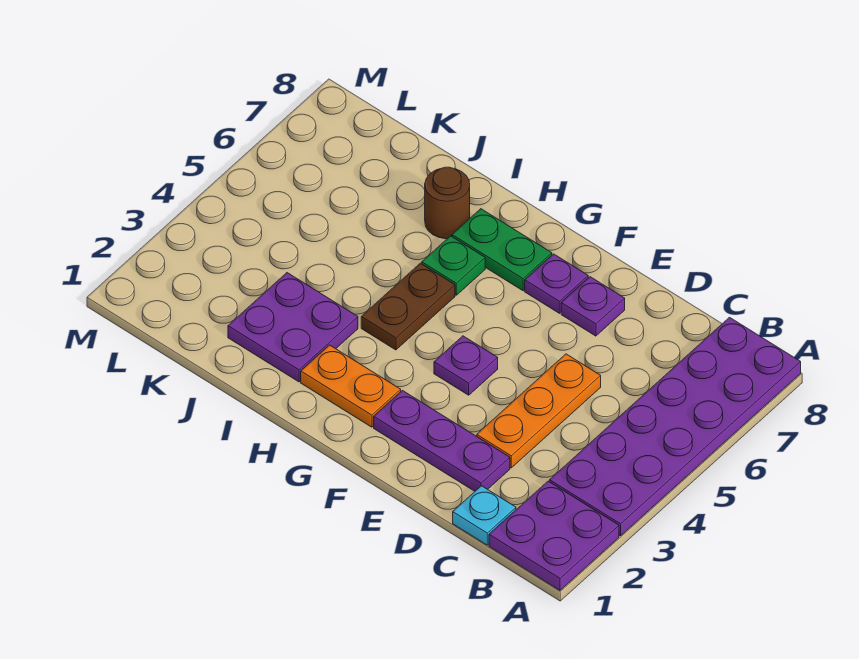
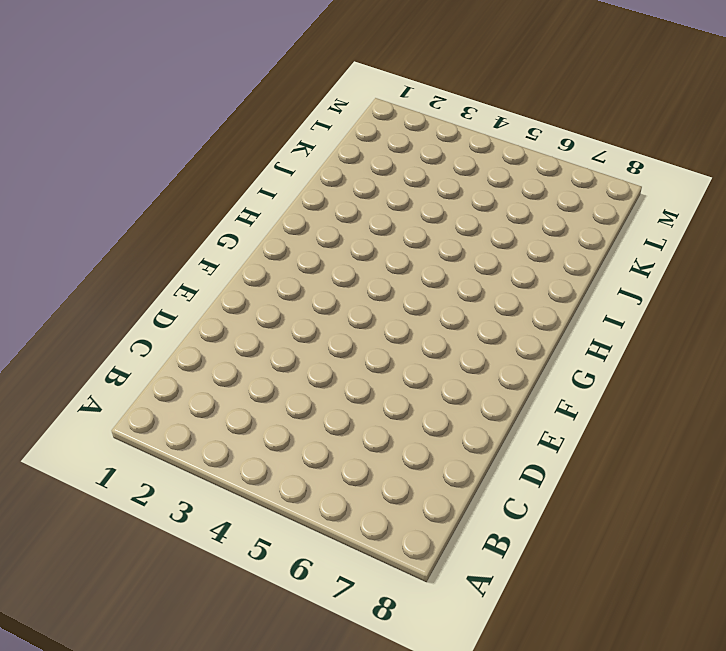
none -> purple plate A1:B2 level 1
none -> purple plate A3:B8 level 1
none -> cyan plate C1 level 1

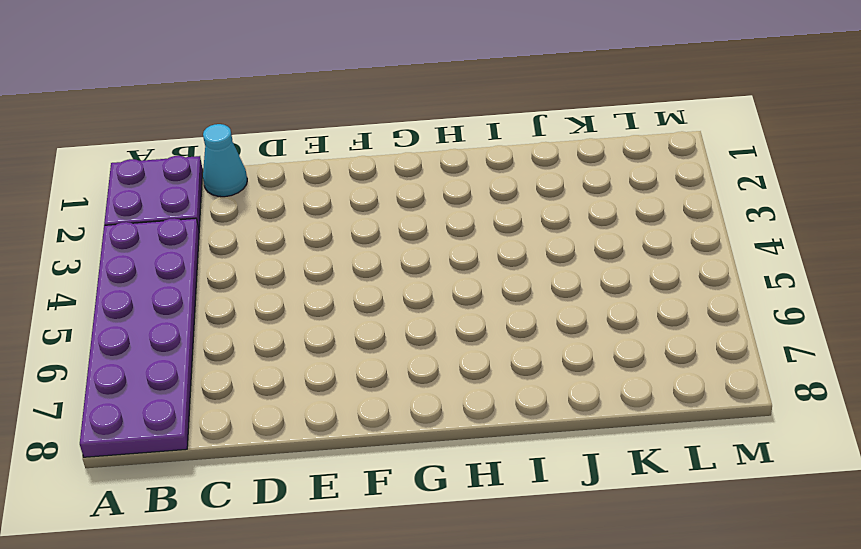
cyan cone C1 level 1 -> cyan plate C1 level 1
none -> purple plate D2:F2 level 1
none -> orange plate D3:D5 level 1
none -> purple plate E7 level 1

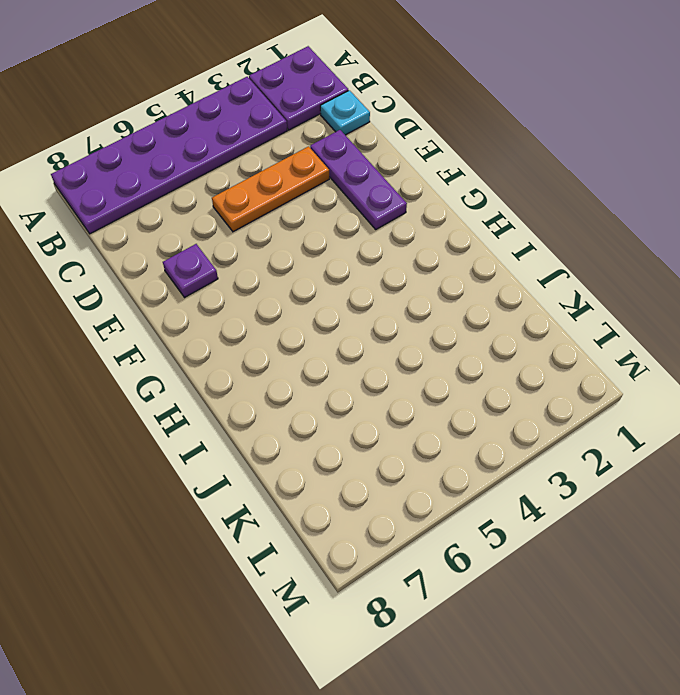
none -> purple plate F4 level 1
none -> purple plate F7 level 1
none -> orange plate G2:H2 level 1

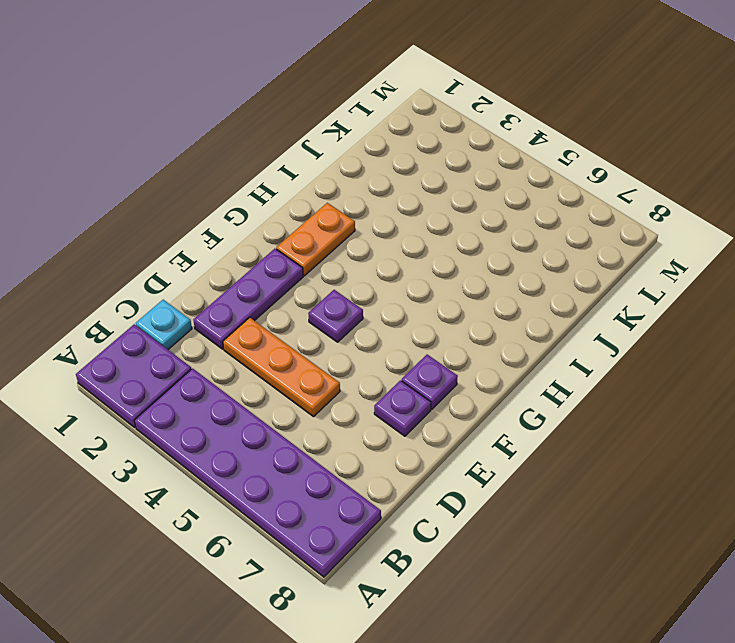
none -> green plate G7:H7 level 1
none -> brown plate H4:H5 level 1
none -> green plate H6 level 1

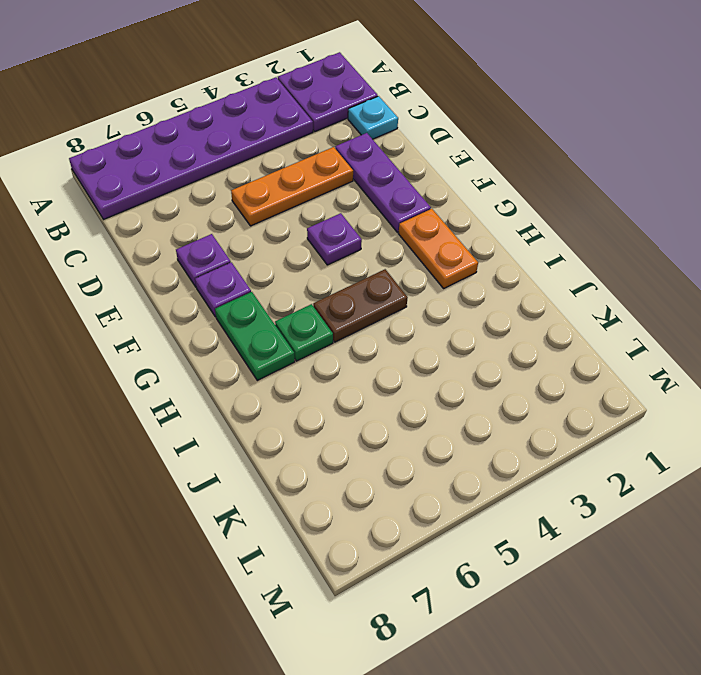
none -> purple plate I2:J3 level 1
none -> brown round brick I7 level 1

